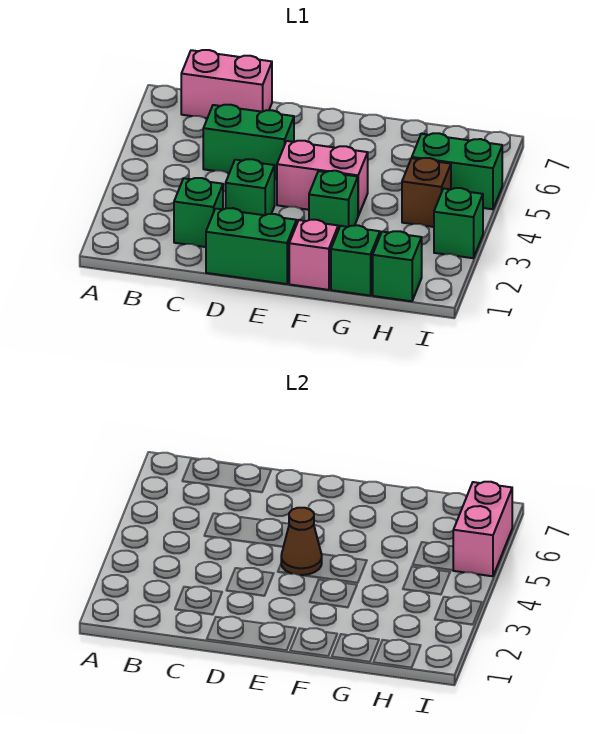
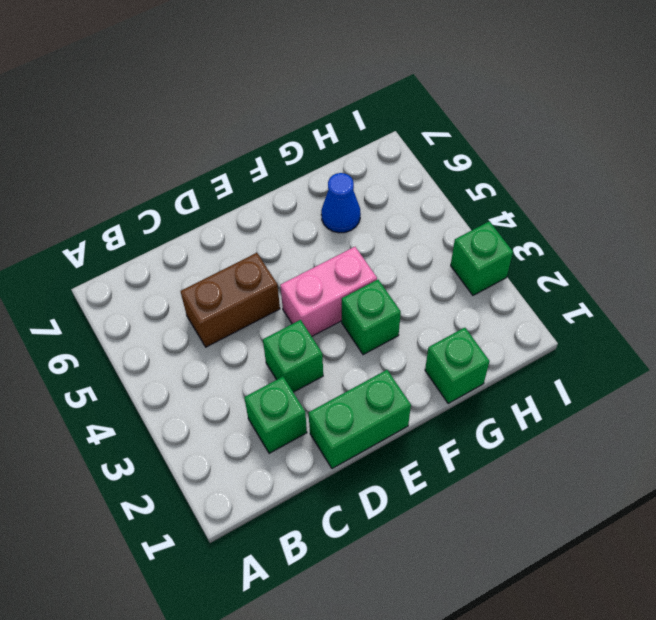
brown brick C5:D5 level 1 -> green brick C5:D5 level 1
blue cone G6 level 1 -> none
none -> pink brick B7:C7 level 1
none -> pink brick F1 level 1
none -> green brick H1 level 1

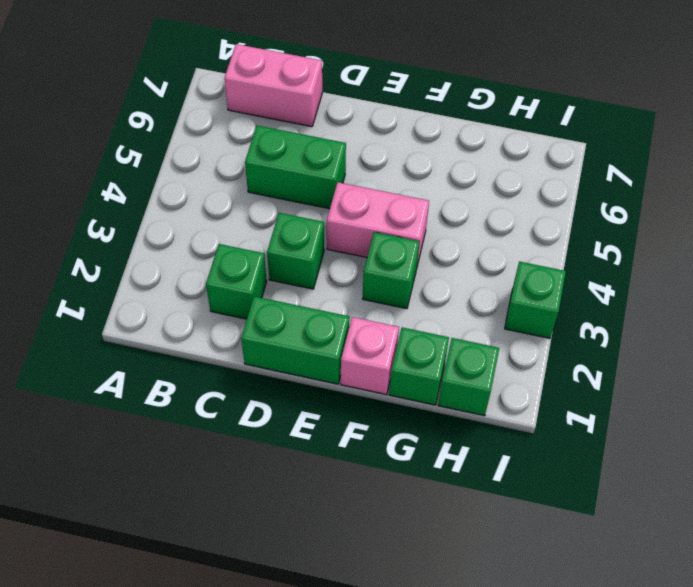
none -> brown brick H4 level 1
none -> green brick H5:I5 level 1
none -> brown cone E4 level 2

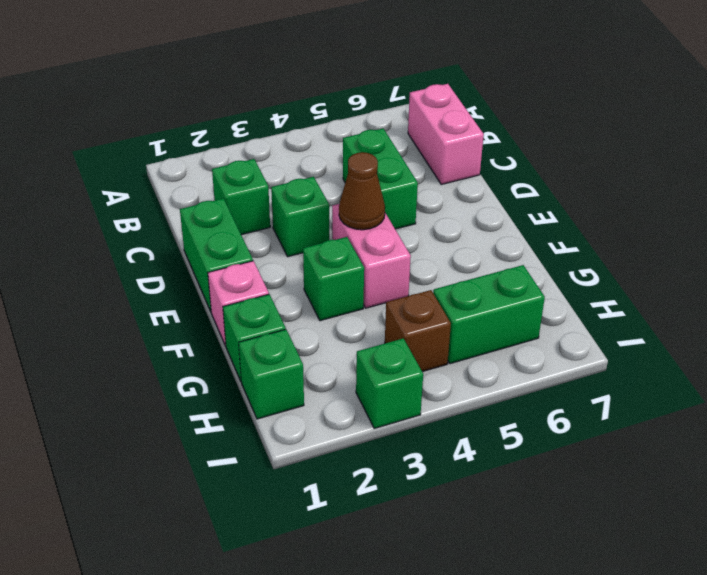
green brick H5:H6 level 1 -> green brick H5:I5 level 1
none -> pink brick I5:I6 level 2

